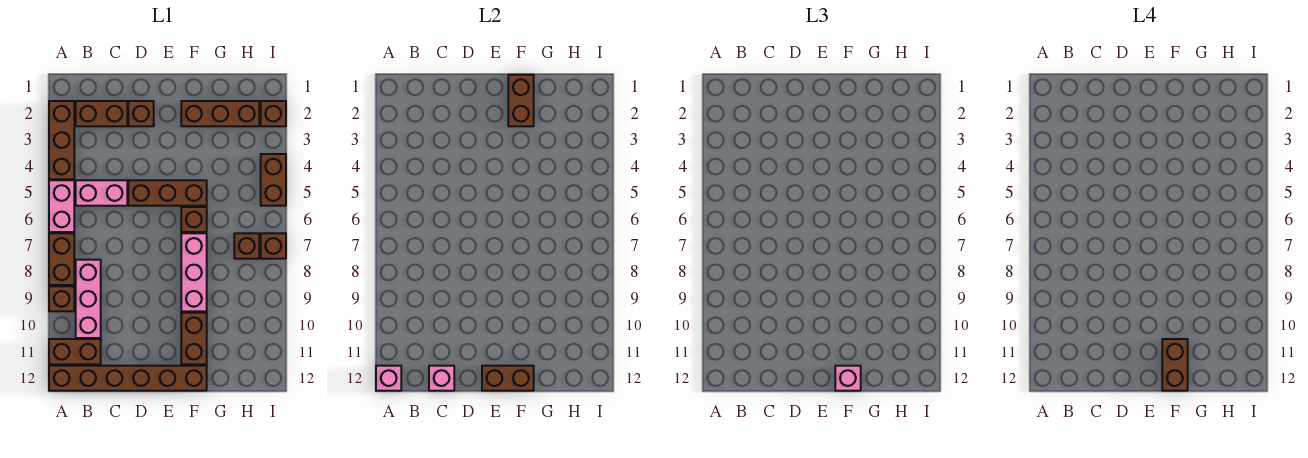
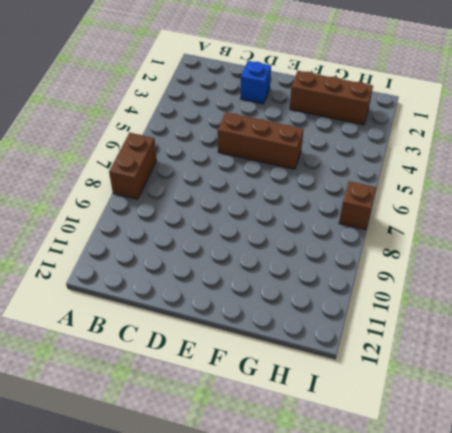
blue brick D2 level 1 -> brown brick D2 level 1
none -> brown brick A2:A4 level 1
none -> pink brick A5:A6 level 1
none -> brown brick A9 level 1

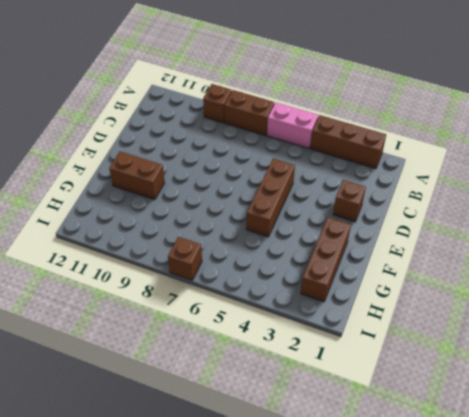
none -> brown brick A11:B11 level 1
none -> brown brick A12:F12 level 1
none -> brown brick B2:C2 level 1

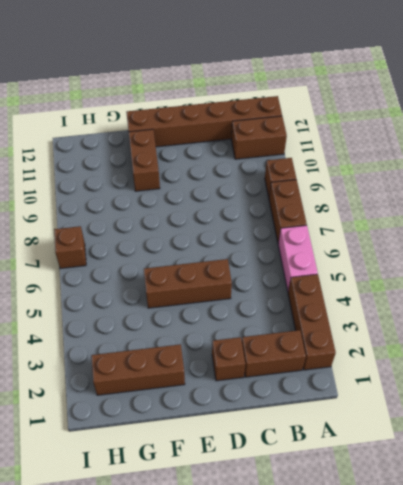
none -> pink brick B5:C5 level 1
none -> pink brick B8:B10 level 1
none -> brown brick F6 level 1

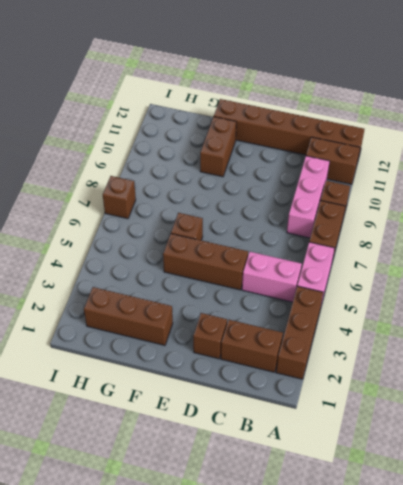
none -> pink brick F7:F9 level 1
none -> brown brick H7 level 1
none -> brown brick I2 level 1

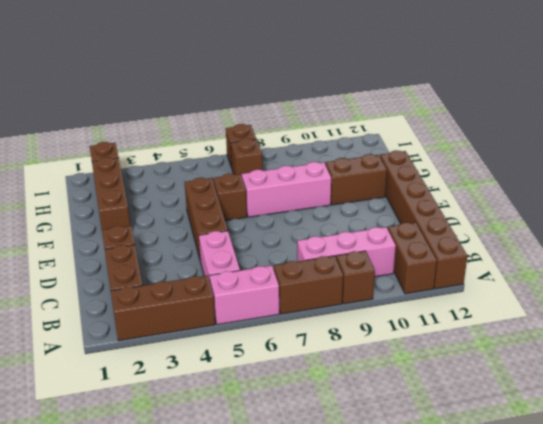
none -> brown brick I4:I5 level 1
none -> pink brick A12 level 2
none -> pink brick C12 level 2

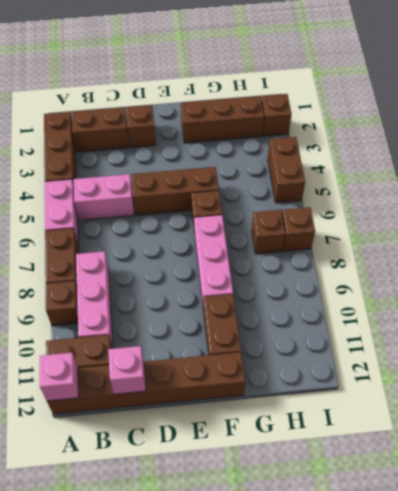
none -> brown brick E12:F12 level 2
none -> brown brick F1:F2 level 2
none -> pink brick F12 level 3

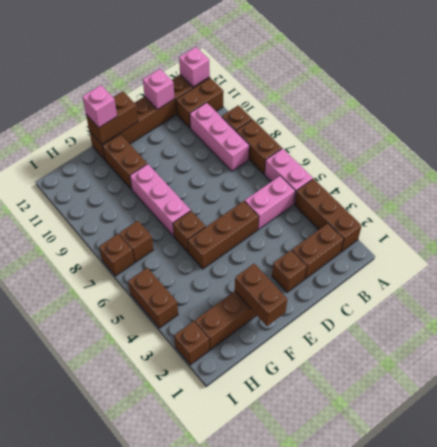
none -> brown brick F11:F12 level 4

